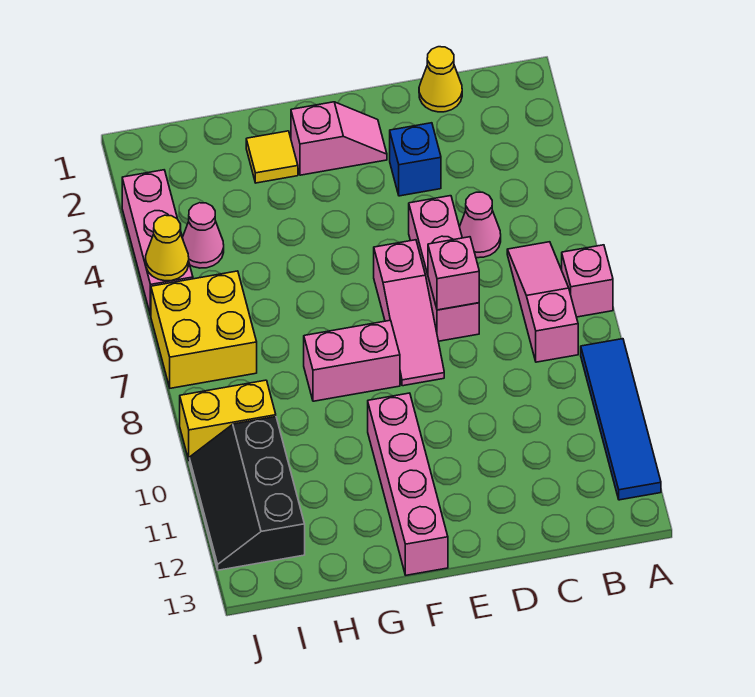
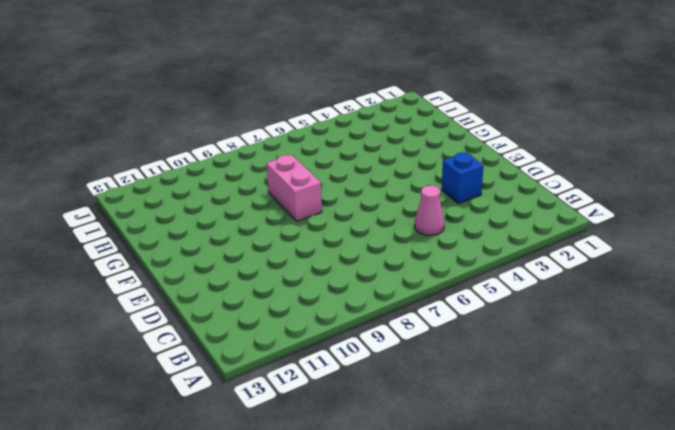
none -> pink brick A7 level 1
none -> blue tile A9:A12 level 1
none -> pink slope B6:B8 level 1 top 8

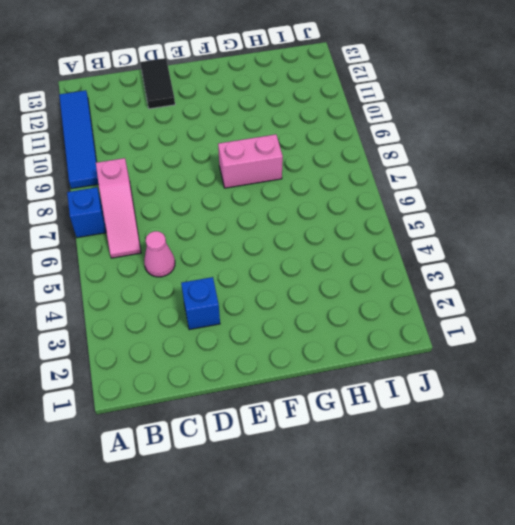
blue brick A7 level 1 -> pink brick A7 level 1
black tile D12:D13 level 1 -> none
none -> yellow cone C1 level 1
none -> pink brick D5:D7 level 1
none -> pink slope E2:F2 level 1 top F

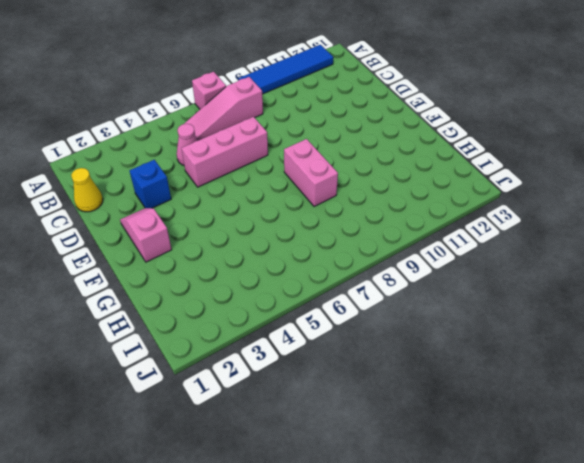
none -> pink slope E6:E8 level 1 top 6
none -> pink brick F10:F13 level 1
none -> yellow tile G2 level 1

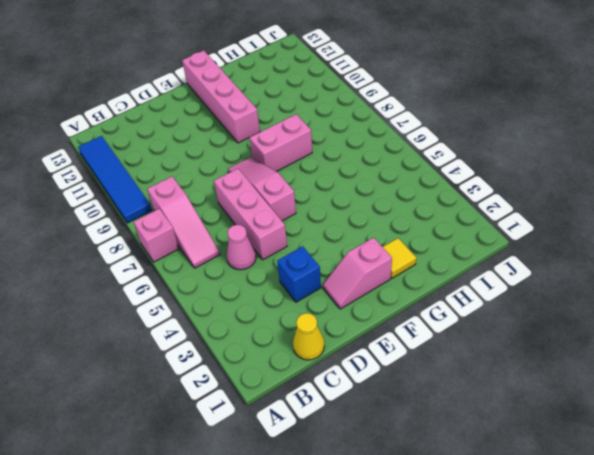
none -> pink cone I4 level 1
none -> yellow brick I6:J7 level 1
none -> yellow brick I9:J9 level 1

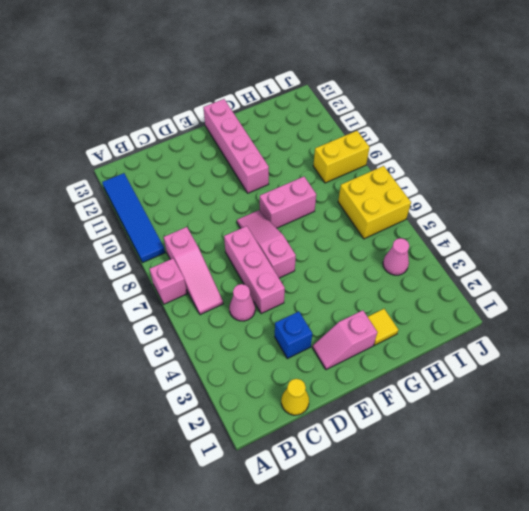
none -> black slope I10:J12 level 1 top I
none -> pink brick J3:J5 level 1
none -> pink brick D7 level 2

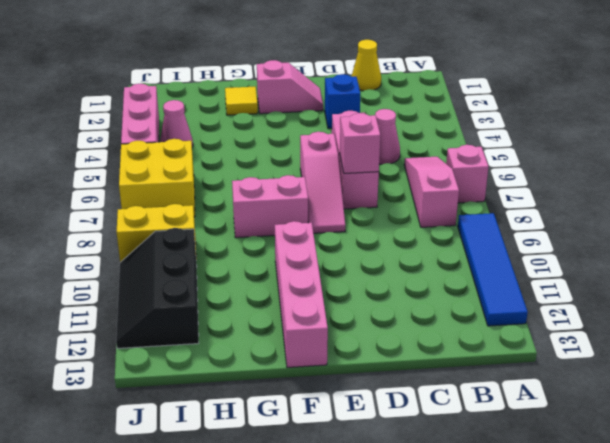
none -> yellow cone J5 level 2

